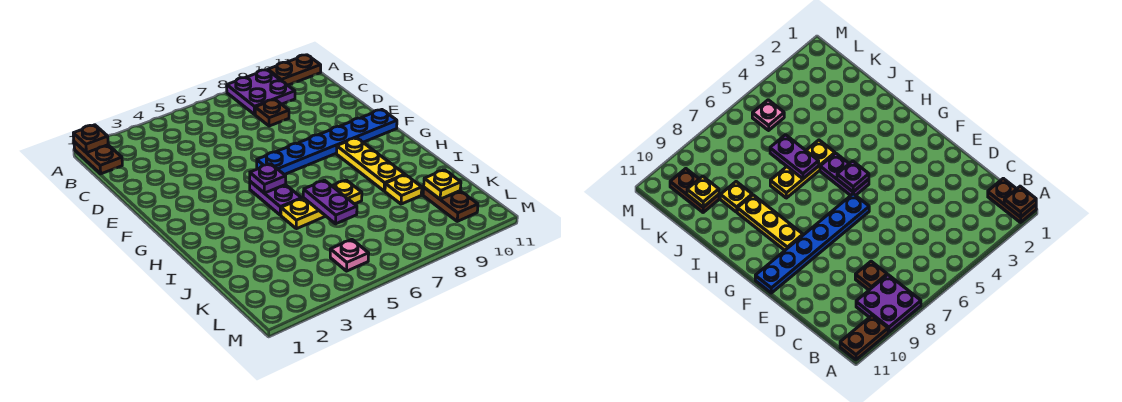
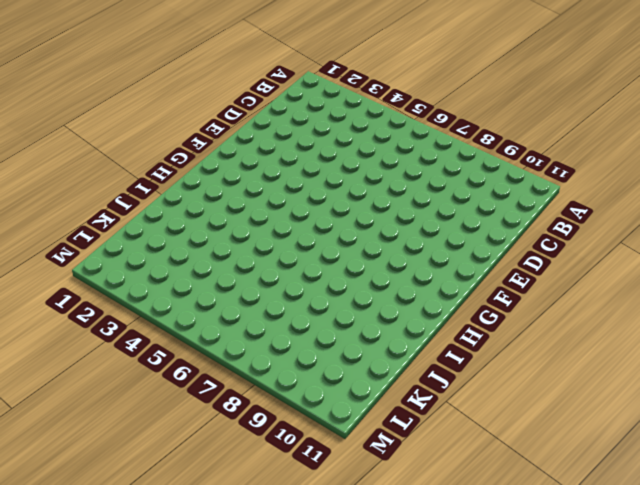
none -> brown plate A1:B1 level 1
none -> purple plate A8:B9 level 1
none -> brown plate A10:A11 level 1

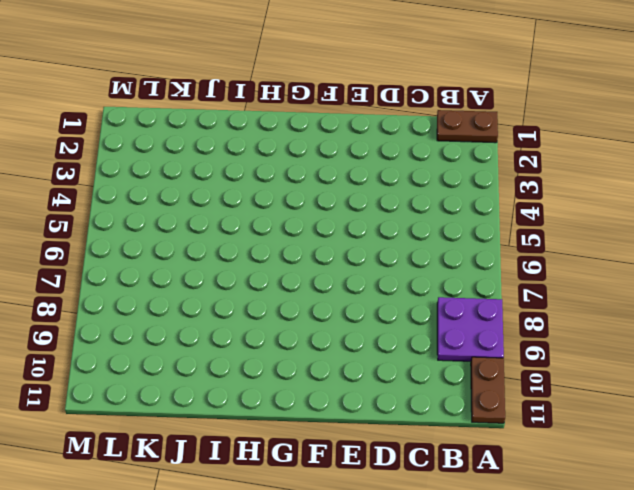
none -> brown plate C8 level 1
none -> blue plate F6:F11 level 1
none -> purple plate G5:H5 level 1

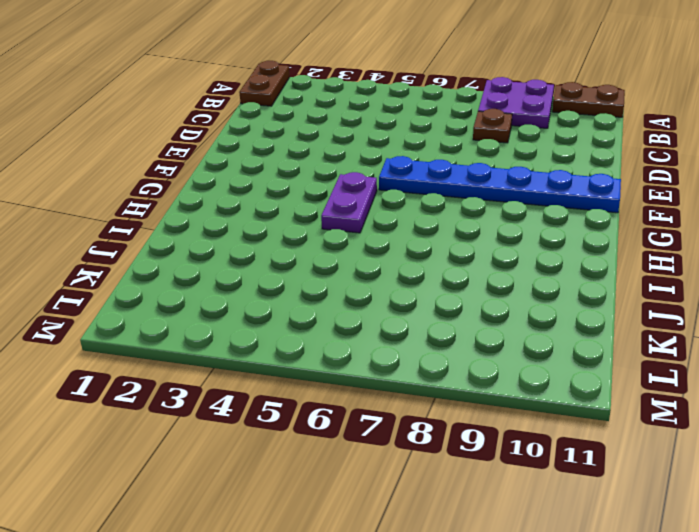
none -> yellow plate G9:I9 level 1
none -> yellow plate I5:I7 level 1
none -> yellow plate J9 level 1

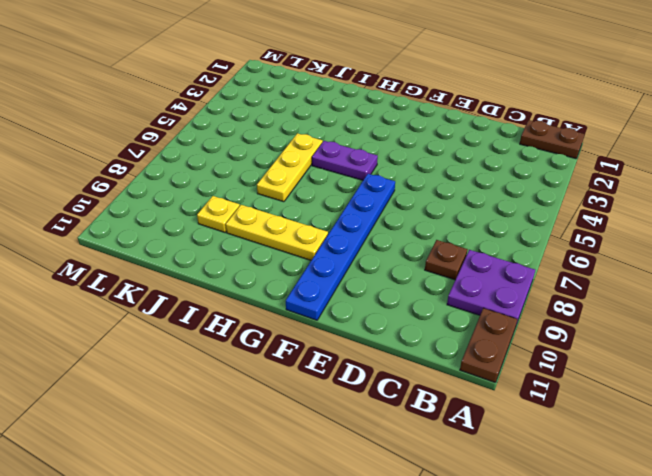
none -> brown plate K10:L10 level 1
none -> pink plate L5 level 1
none -> brown plate A1 level 2

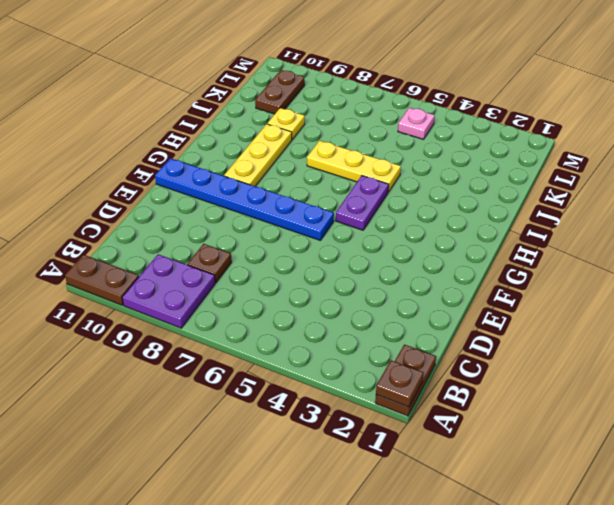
none -> purple plate G5 level 2
none -> purple plate I6:J6 level 2
none -> yellow plate K10 level 2

